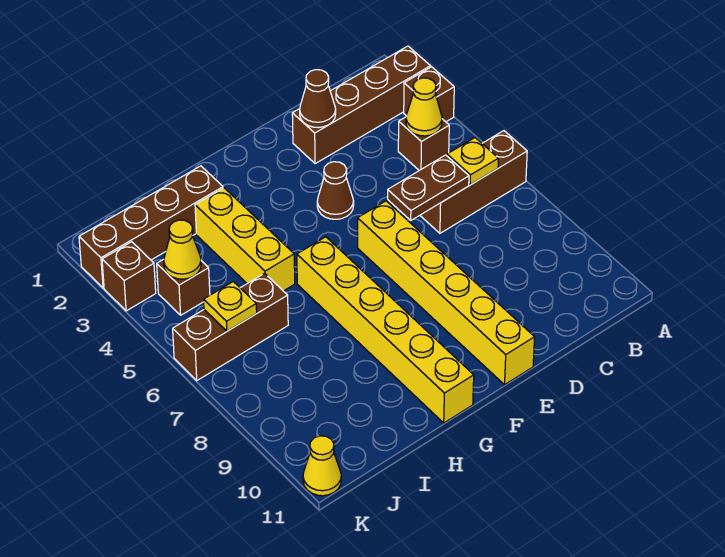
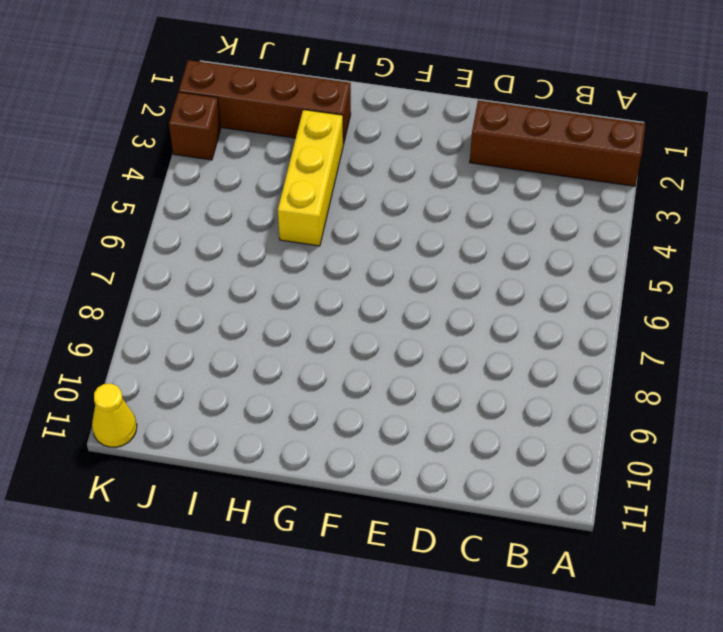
none -> brown brick A3 level 1
none -> brown brick A6:C6 level 1
none -> brown brick B4 level 1

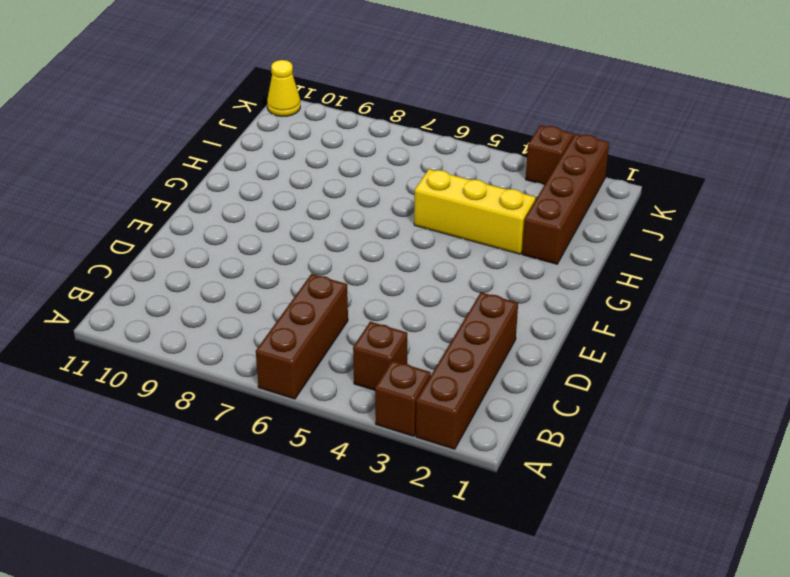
none -> brown cone E4 level 1
none -> yellow brick E6:E11 level 1
none -> yellow brick G6:G11 level 1

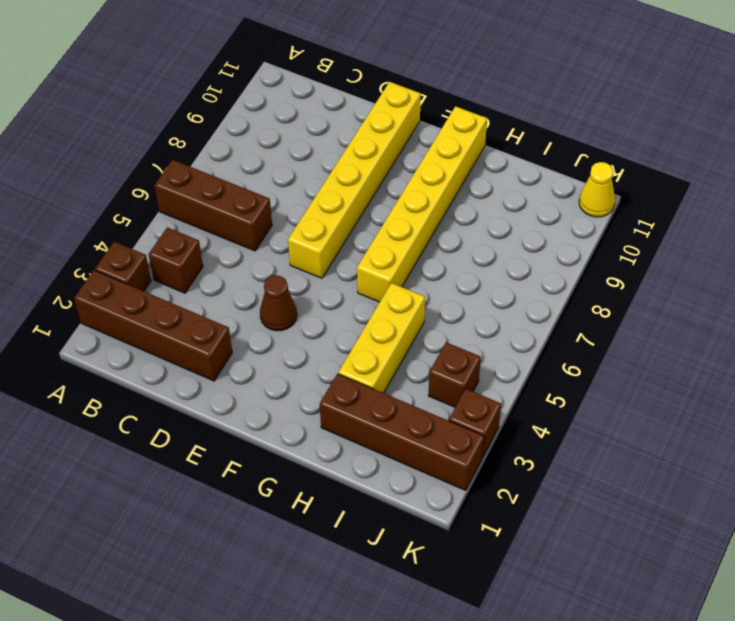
none -> brown brick I6:K6 level 1
none -> yellow cone B4 level 2
none -> yellow plate B6 level 2

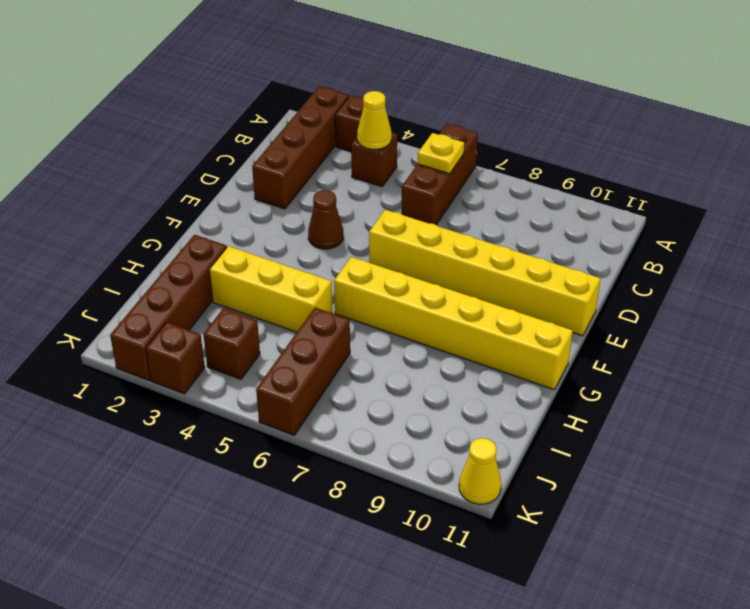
none -> brown plate C6:D6 level 2
none -> brown cone D2 level 2
none -> yellow cone J4 level 2

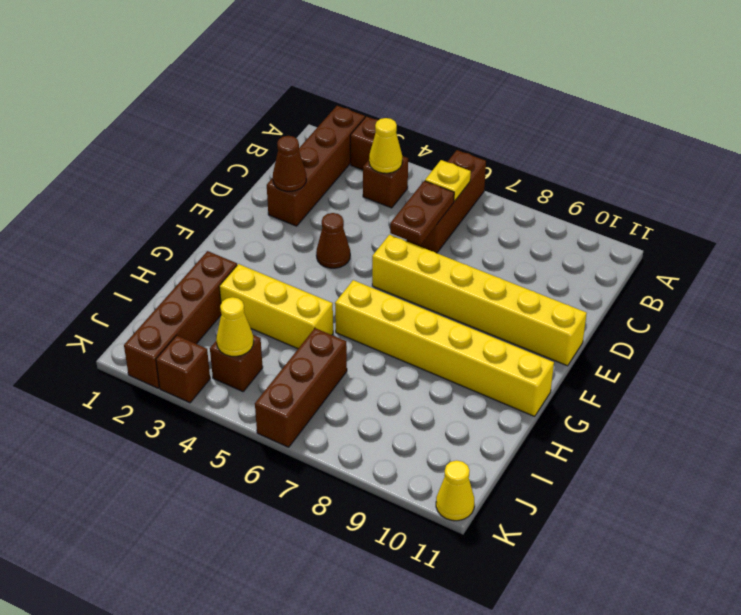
none -> yellow plate J6 level 2

